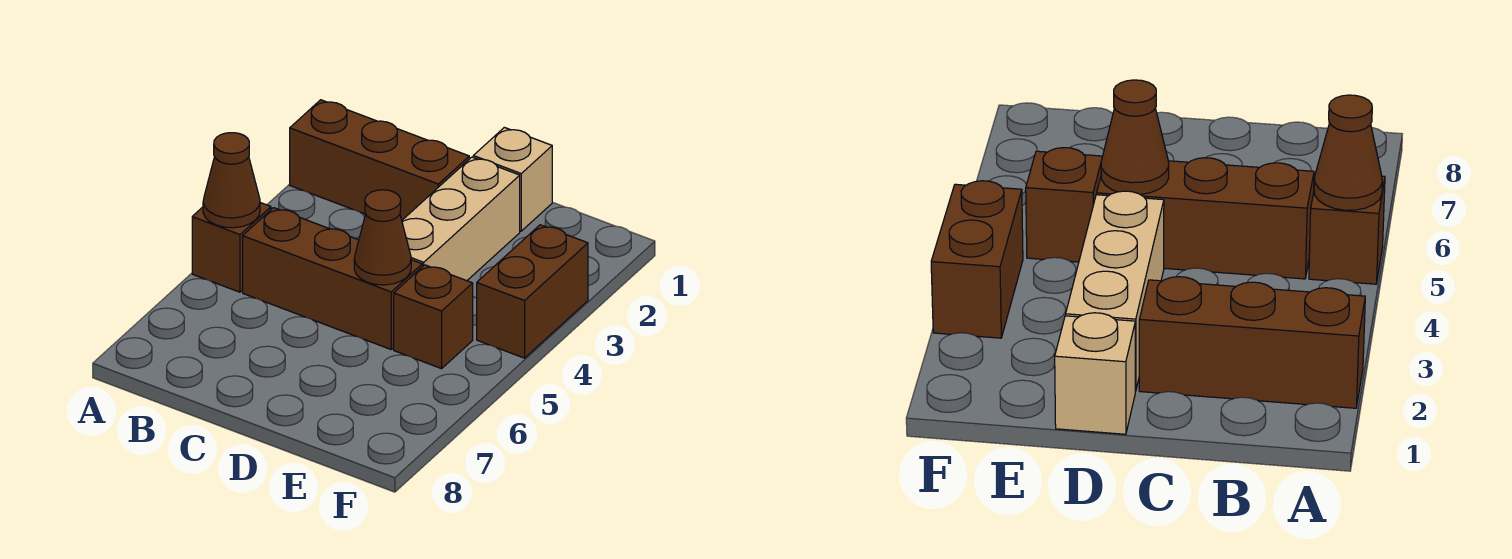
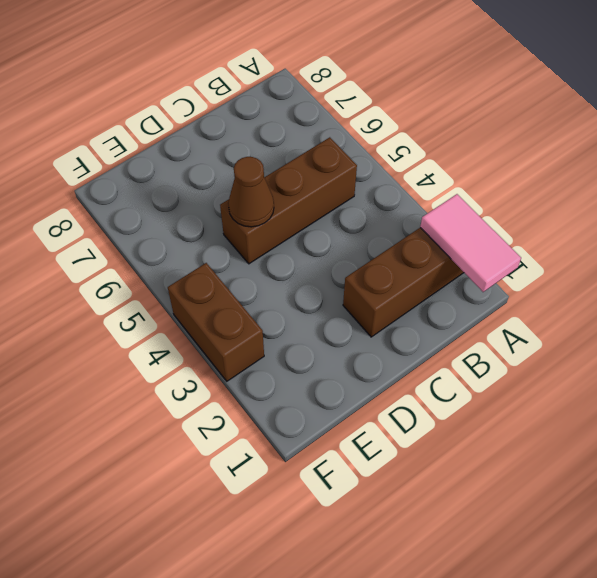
pink tile A1:A2 level 2 -> none
none -> brown brick A5 level 1
none -> tan brick D1 level 1

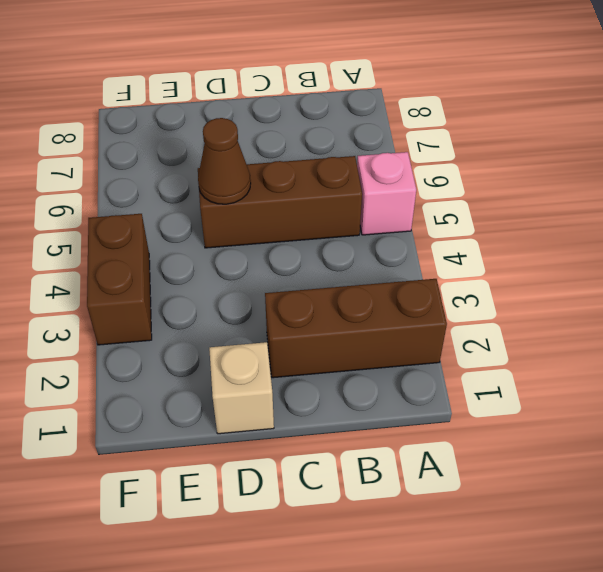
pink brick A5 level 1 -> brown brick A5 level 1
none -> tan brick D2:D4 level 1
none -> brown brick E5 level 1

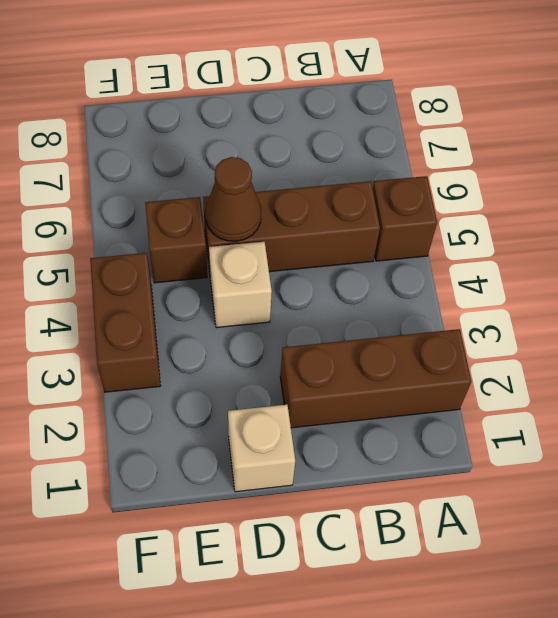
tan brick D4 level 1 -> tan brick D2:D4 level 1
none -> brown cone A5 level 2

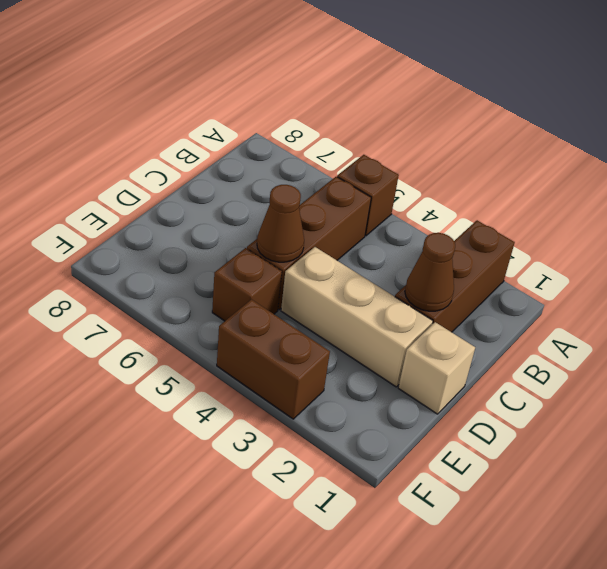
brown cone C2 level 2 -> brown cone A5 level 2

